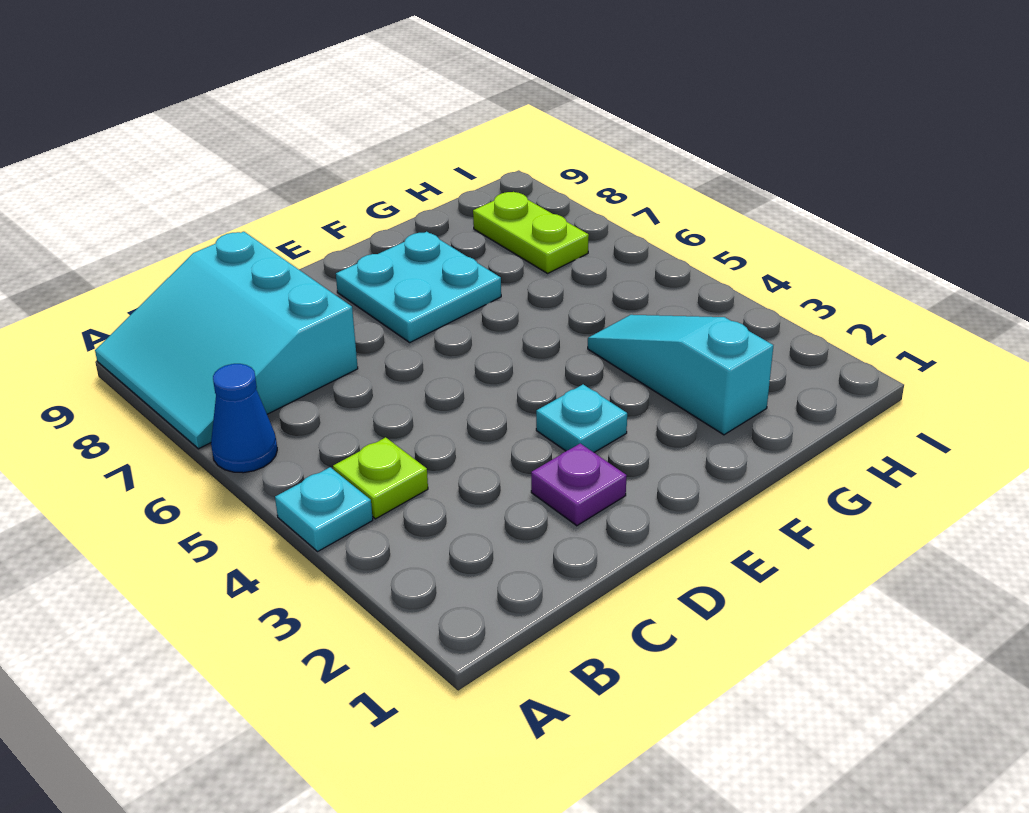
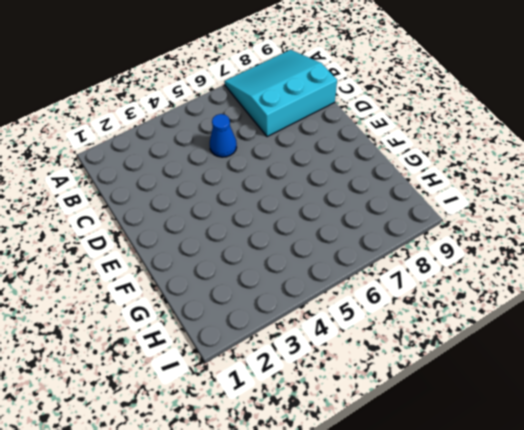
blue cone C5 level 1 -> blue cone A6 level 1
none -> cyan plate A4 level 1
none -> lime plate B4 level 1

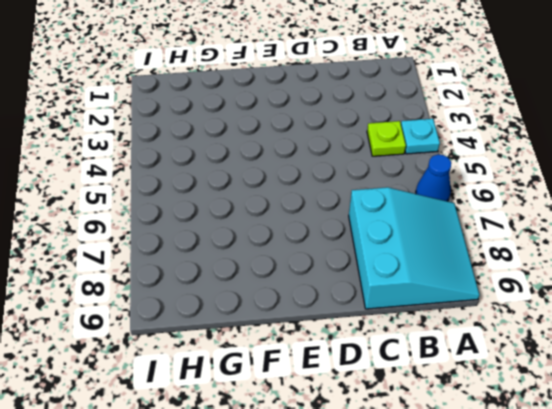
none -> purple plate D2 level 1
none -> cyan plate E3 level 1

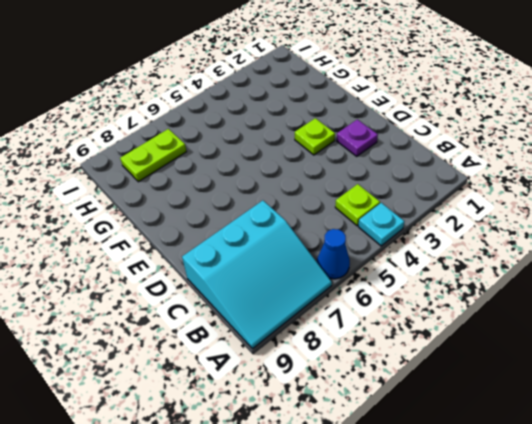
lime plate E3 level 1 -> cyan plate E3 level 1
none -> cyan plate E7:F8 level 1
none -> cyan slope G2:G4 level 1 top 2

